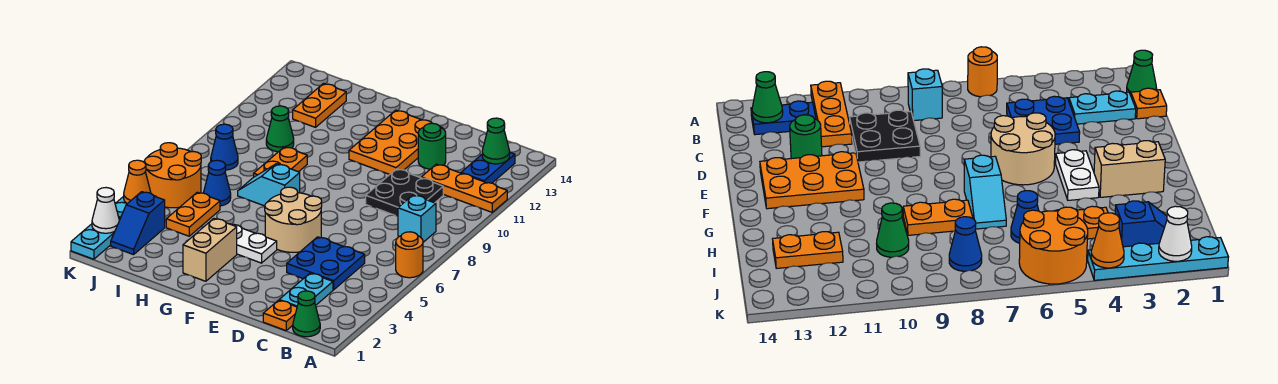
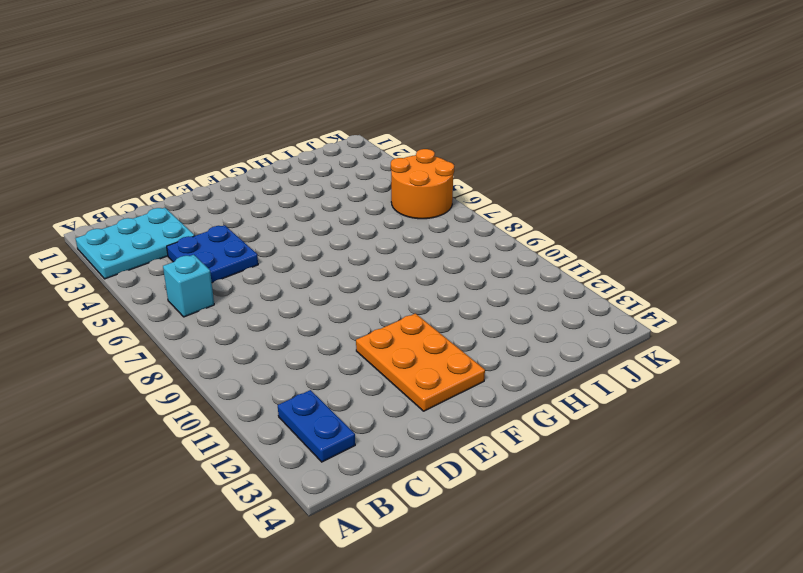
cyan plate A2:C3 level 1 -> cyan plate C2:C3 level 1
cyan brick B6 level 1 -> cyan brick B8 level 1
none -> orange round brick A6 level 1
none -> orange plate A11:C11 level 1
none -> green cone B1 level 1

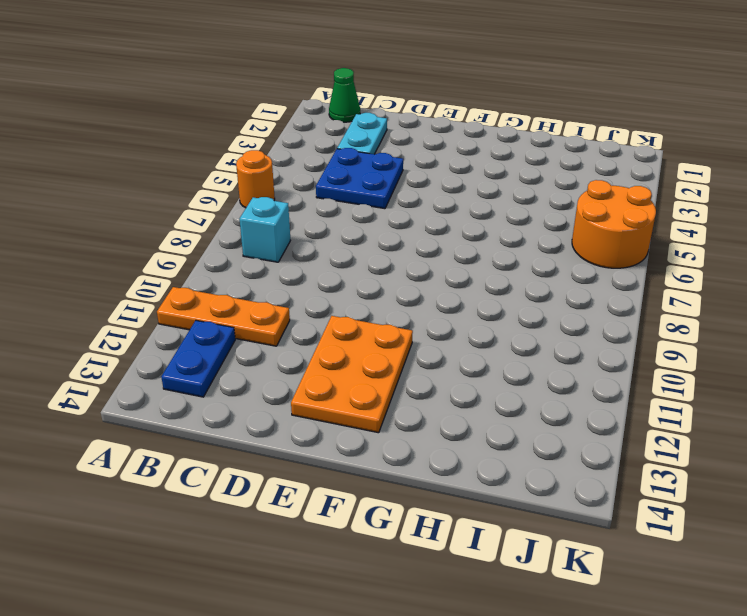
none -> orange plate C1 level 1
none -> black plate C9:D10 level 1
none -> green round brick D12 level 1

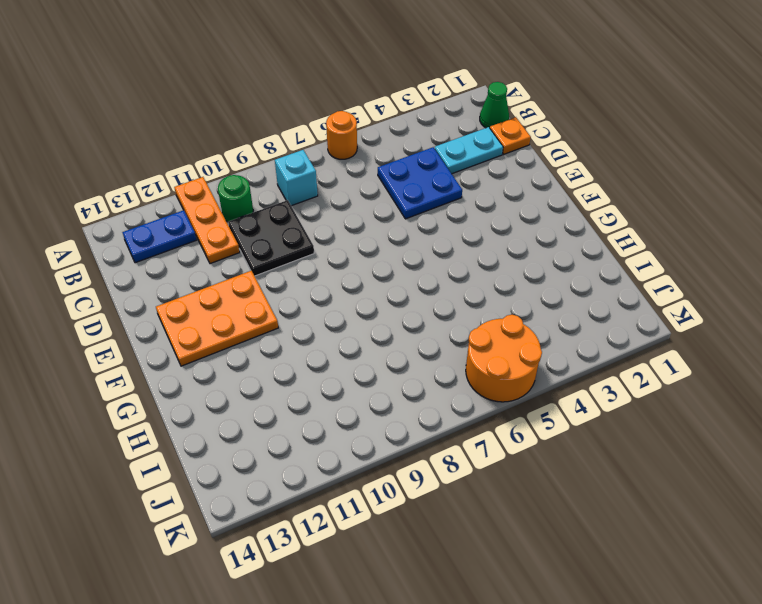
green round brick B10 level 1 -> green round brick D12 level 1
none -> tan round brick E5:F6 level 1
none -> white plate F4:G4 level 1
none -> tan brick G2:G3 level 1

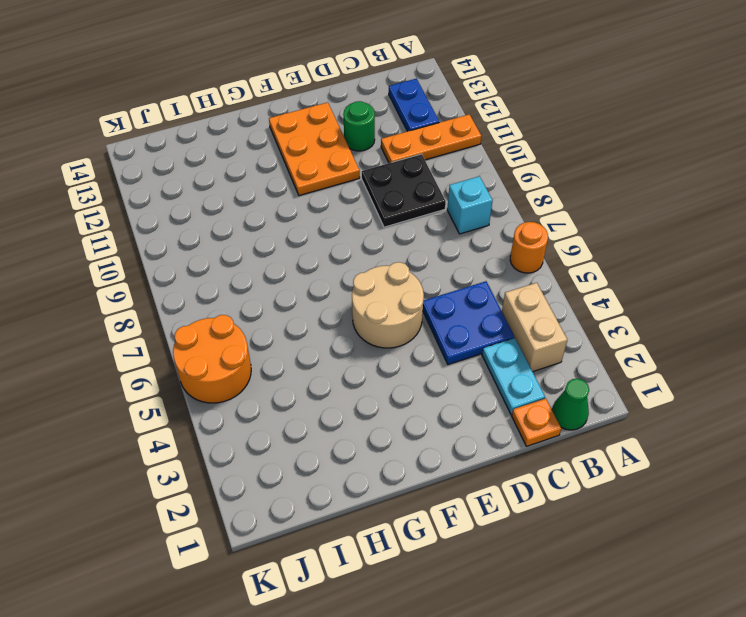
tan brick B3:B4 level 1 -> tan brick G2:G3 level 1
none -> white plate F4:G4 level 1
none -> cyan slope G7:H7 level 1 top G
none -> orange plate H8:H9 level 1

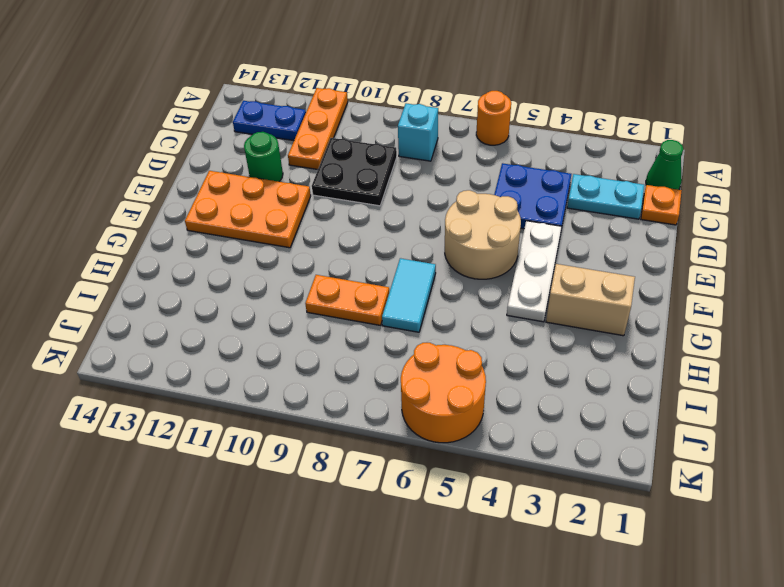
white plate E4:G4 level 1 -> white plate F4:G4 level 1
cyan tile G7:H7 level 1 -> cyan slope G7:H7 level 1 top G
none -> orange plate I4:I5 level 1
none -> blue cone I6 level 1
none -> green cone I10 level 1

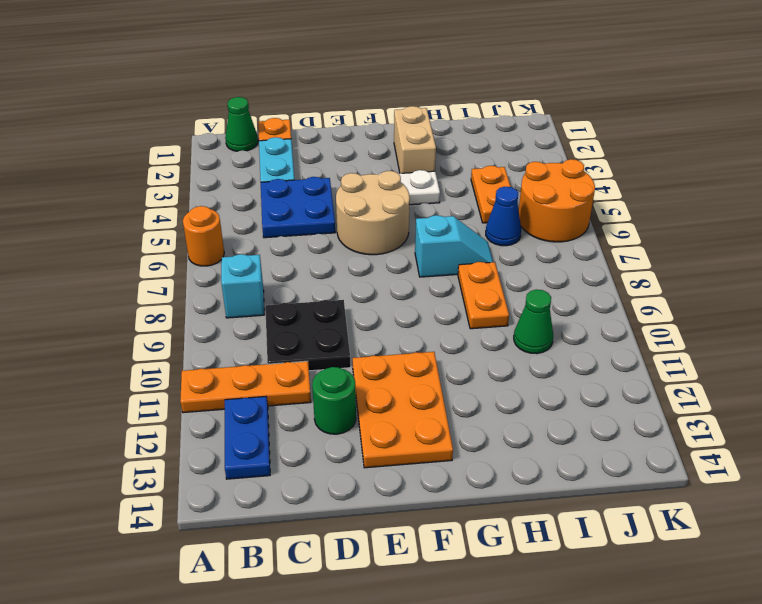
none -> orange plate I12:I13 level 1
none -> blue slope J2:J3 level 1 top 3
none -> blue cone J8 level 1

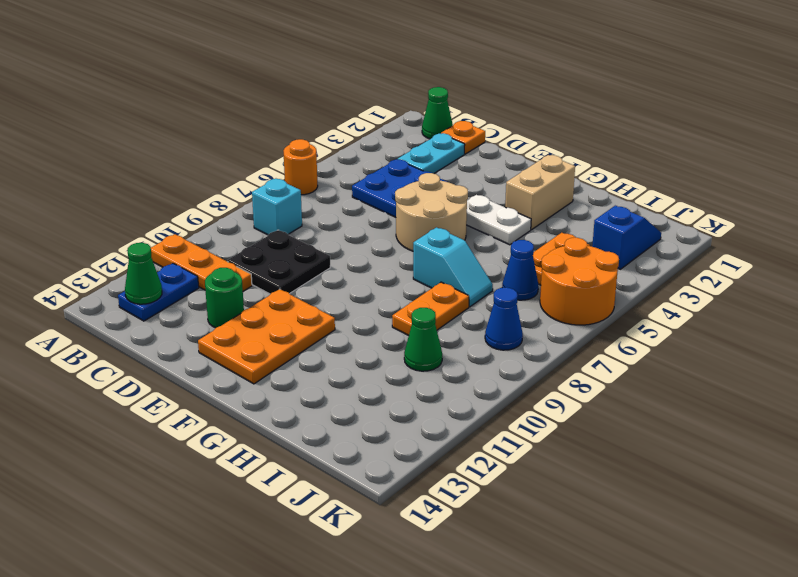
none -> orange plate I12:I13 level 1
none -> cyan plate K1:K4 level 1
none -> white cone K2 level 2

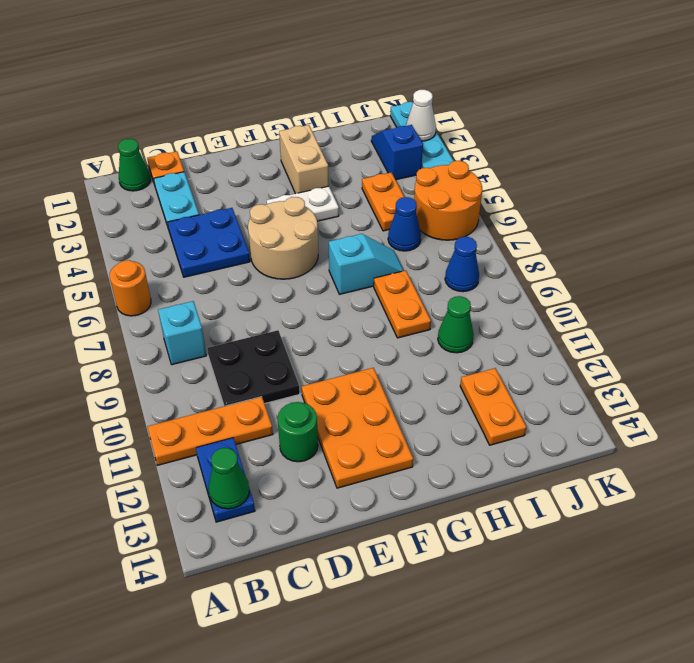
none -> orange cone K4 level 2

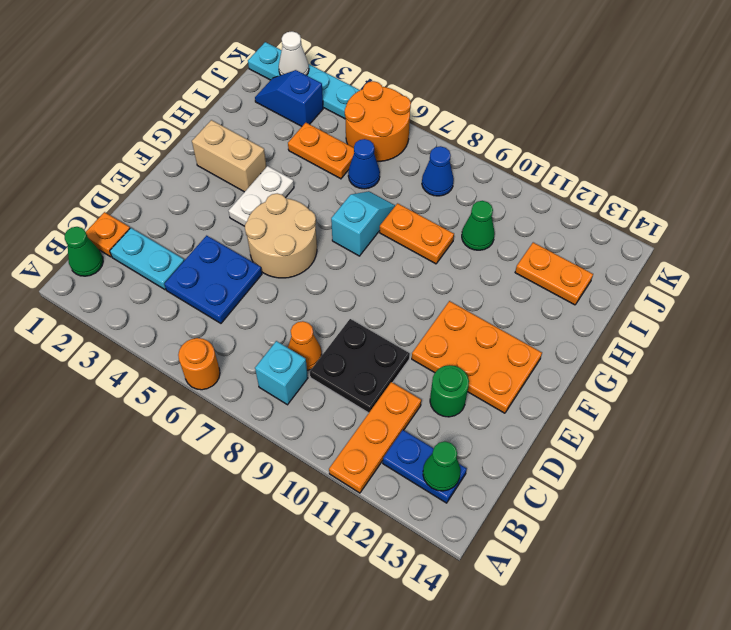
orange cone C8 level 1 -> orange cone K4 level 2

